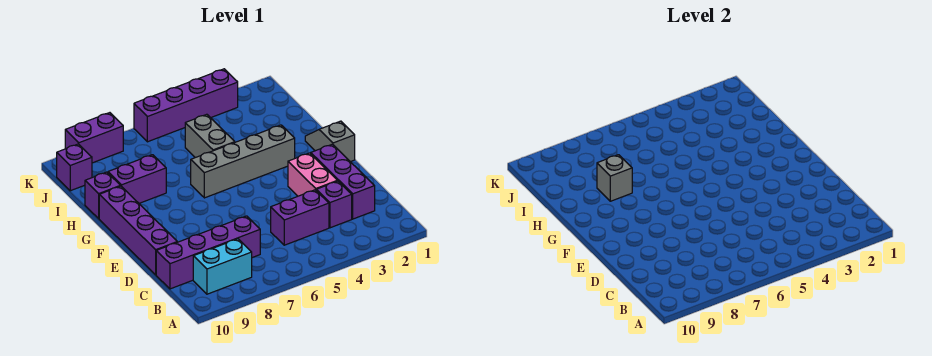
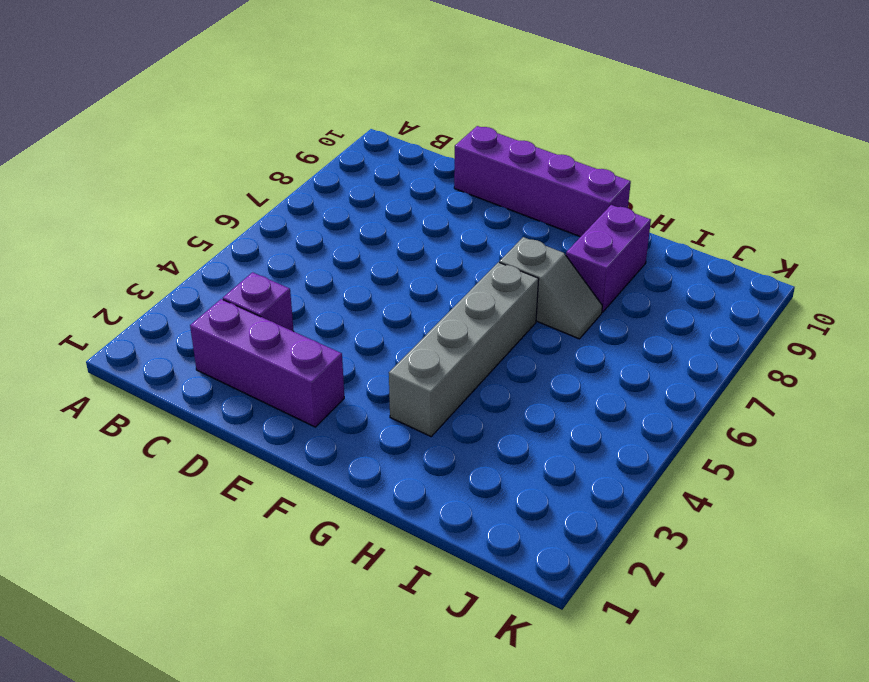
grey slope G7:H7 level 1 top G -> grey slope F1:G1 level 1 top F
none -> cyan brick B8:B9 level 1
none -> purple brick C4:C5 level 1
none -> purple brick C7:C10 level 1

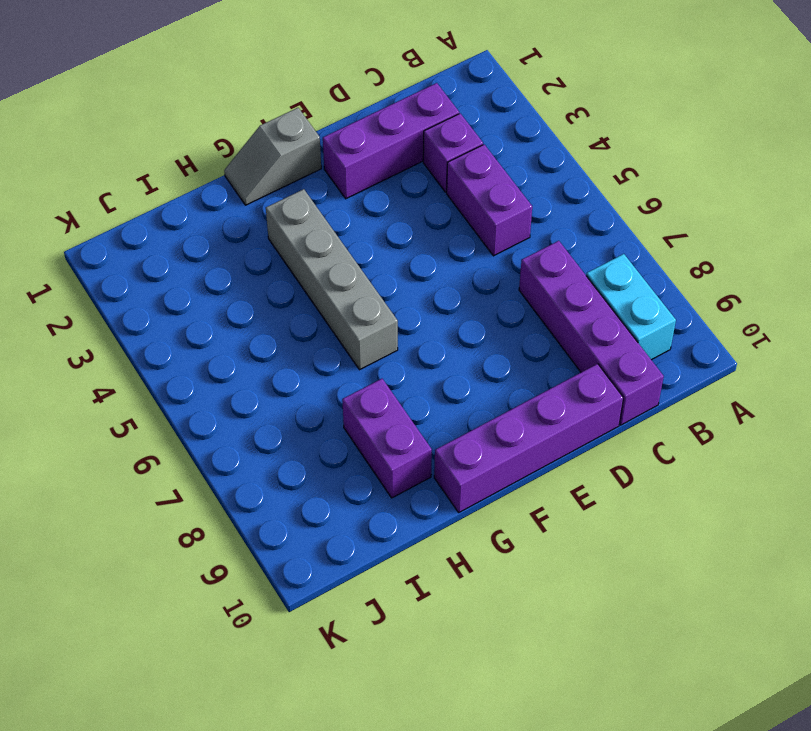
none -> pink brick D3:E3 level 1
none -> grey brick H5:I5 level 1
none -> purple brick H10 level 1

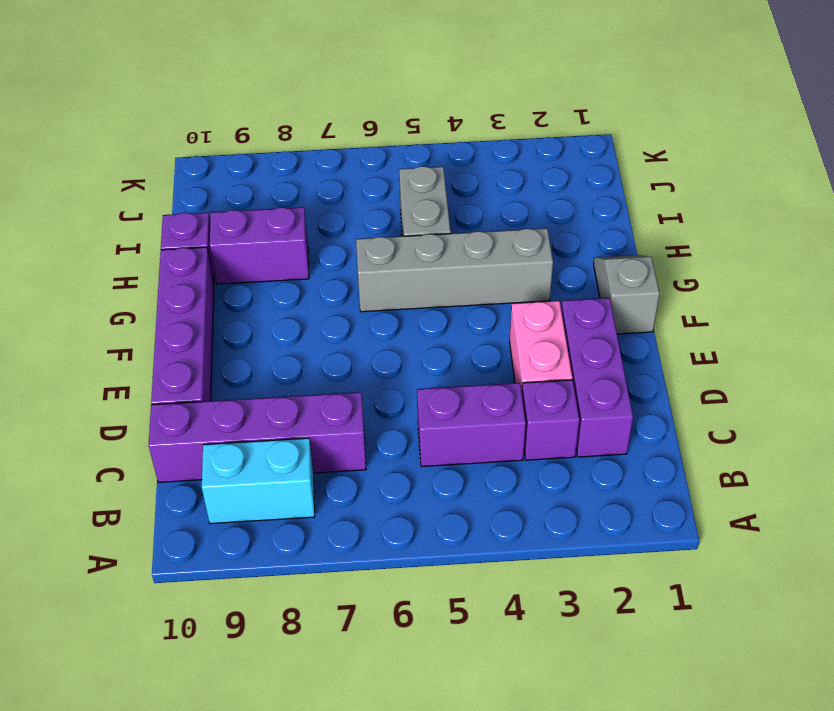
none -> purple brick J10 level 1
none -> purple brick K3:K6 level 1
none -> purple brick K8:K9 level 1

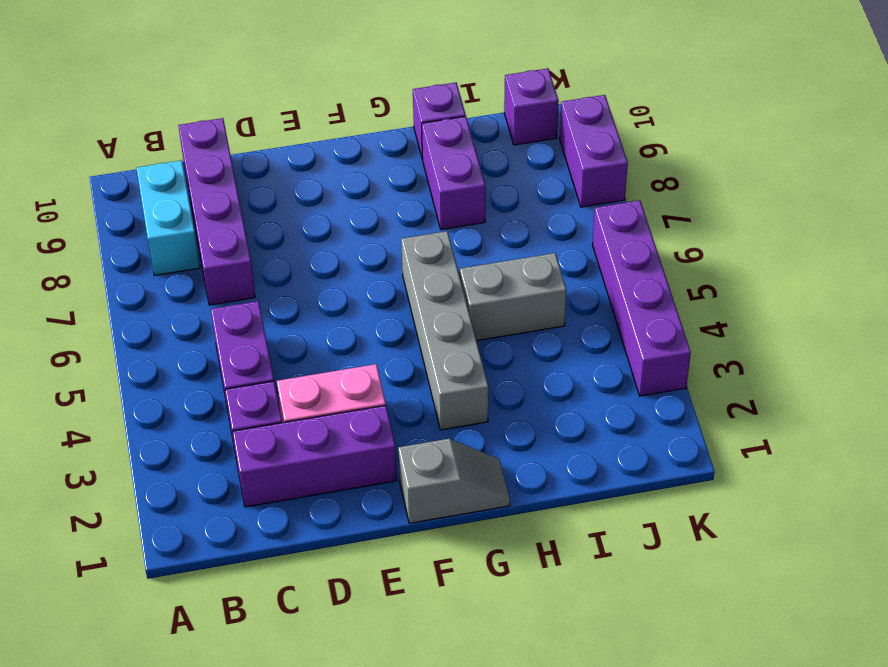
none -> purple brick D10:G10 level 1
none -> grey brick H8 level 2

